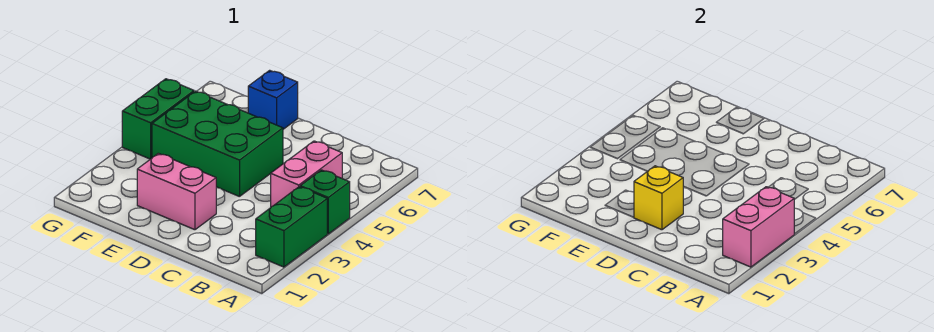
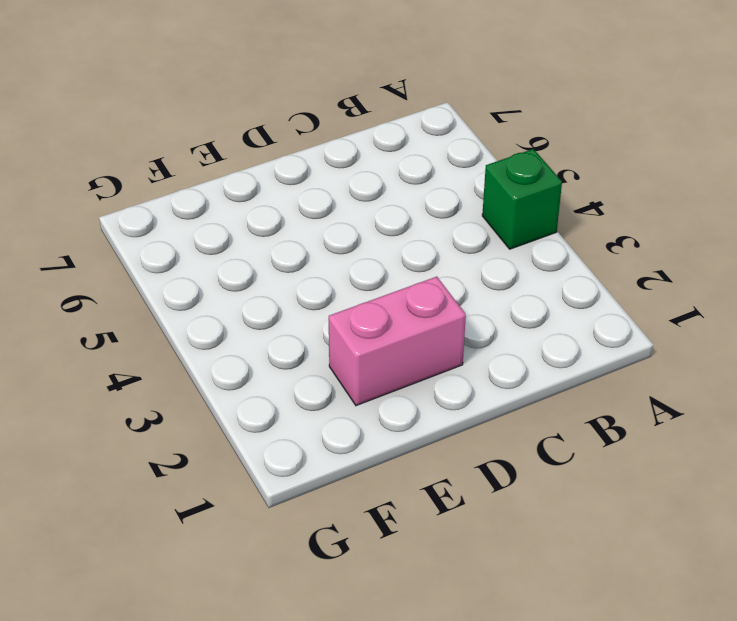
none -> green brick A2:A3 level 1
none -> pink brick B4:B5 level 1

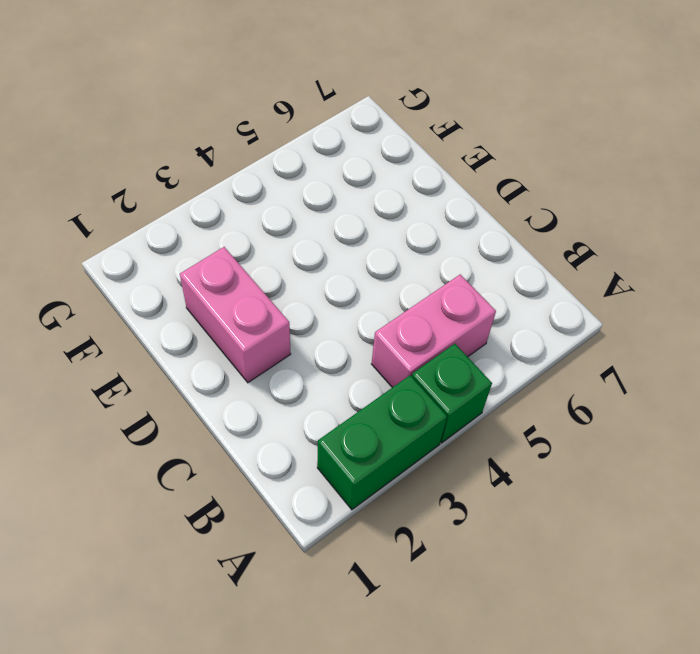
none -> green brick D4:F5 level 1
none -> blue brick E7 level 1

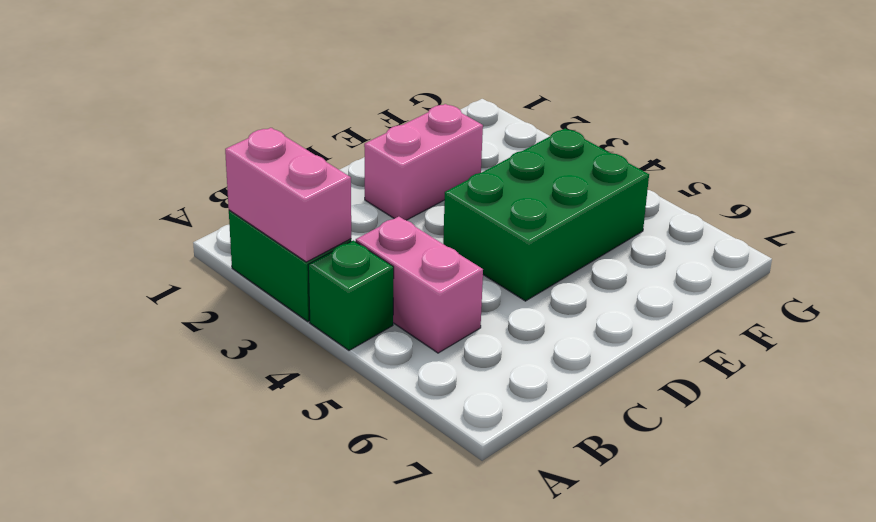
none -> blue brick E7 level 1
none -> green brick G4:G5 level 1

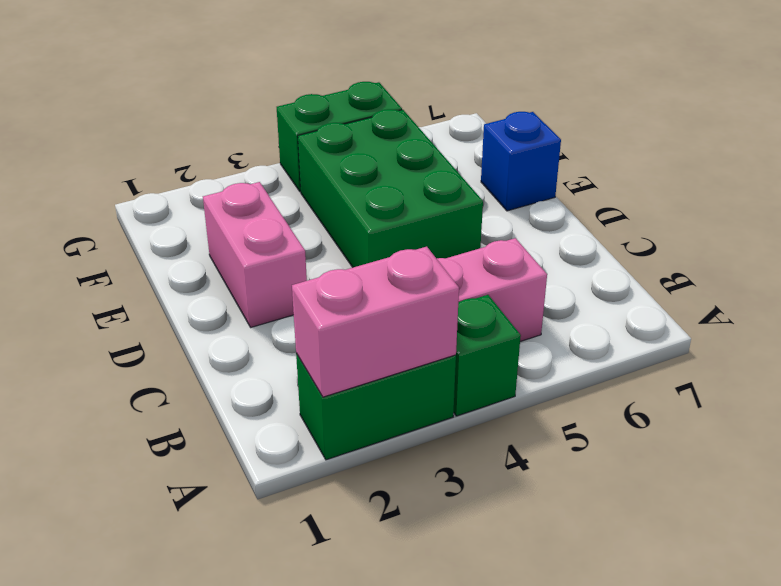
none -> yellow brick D2 level 2

